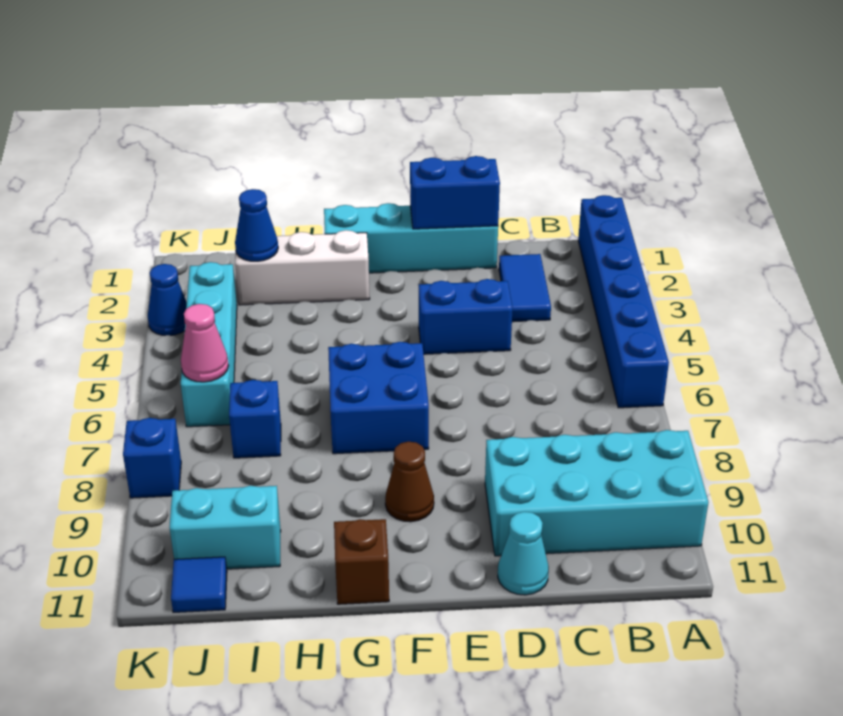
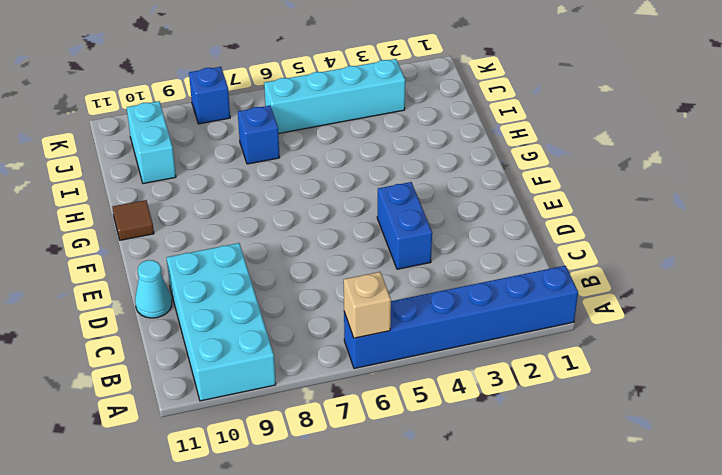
tan brick A6 level 2 -> none
brown tile G11 level 1 -> brown brick G11 level 1
none -> blue tile C2:C3 level 1
none -> cyan brick D1:G1 level 1
none -> blue brick F6:G7 level 1

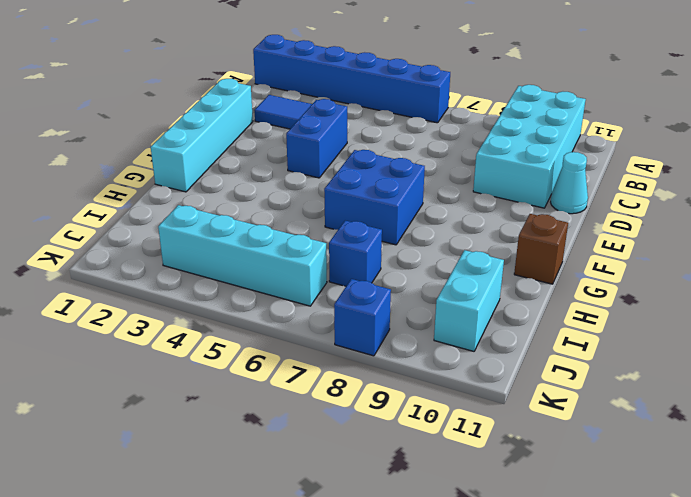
none -> brown cone F9 level 1
none -> white brick G2:I2 level 1
none -> blue tile J11 level 1

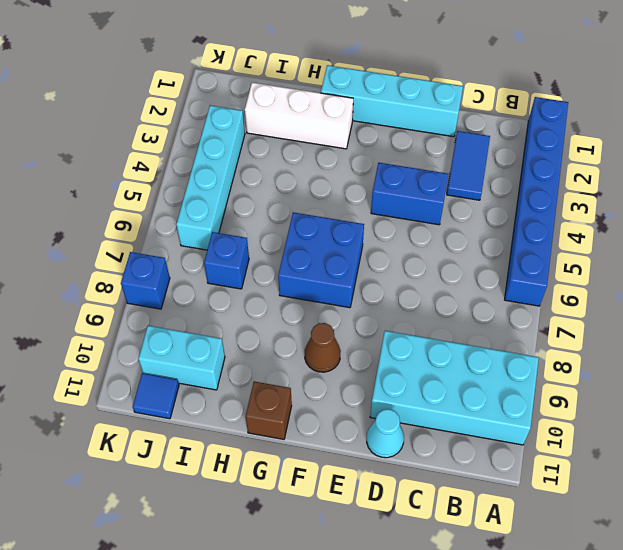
none -> blue cone K3 level 1
none -> blue brick D1:E1 level 2
none -> blue cone I2 level 2

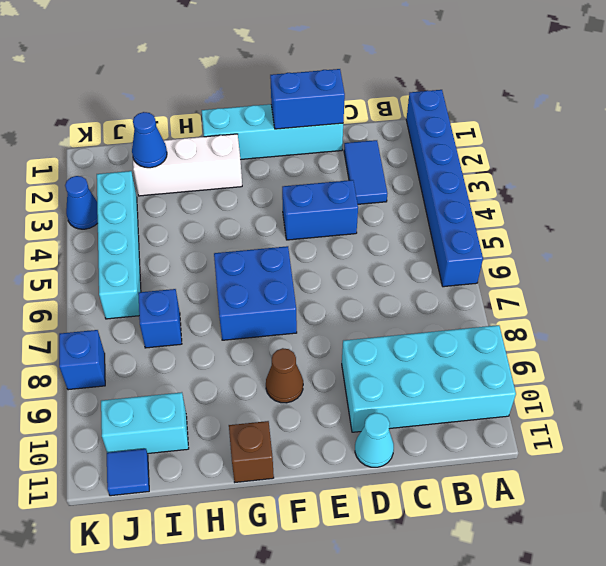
none -> pink cone J6 level 2

